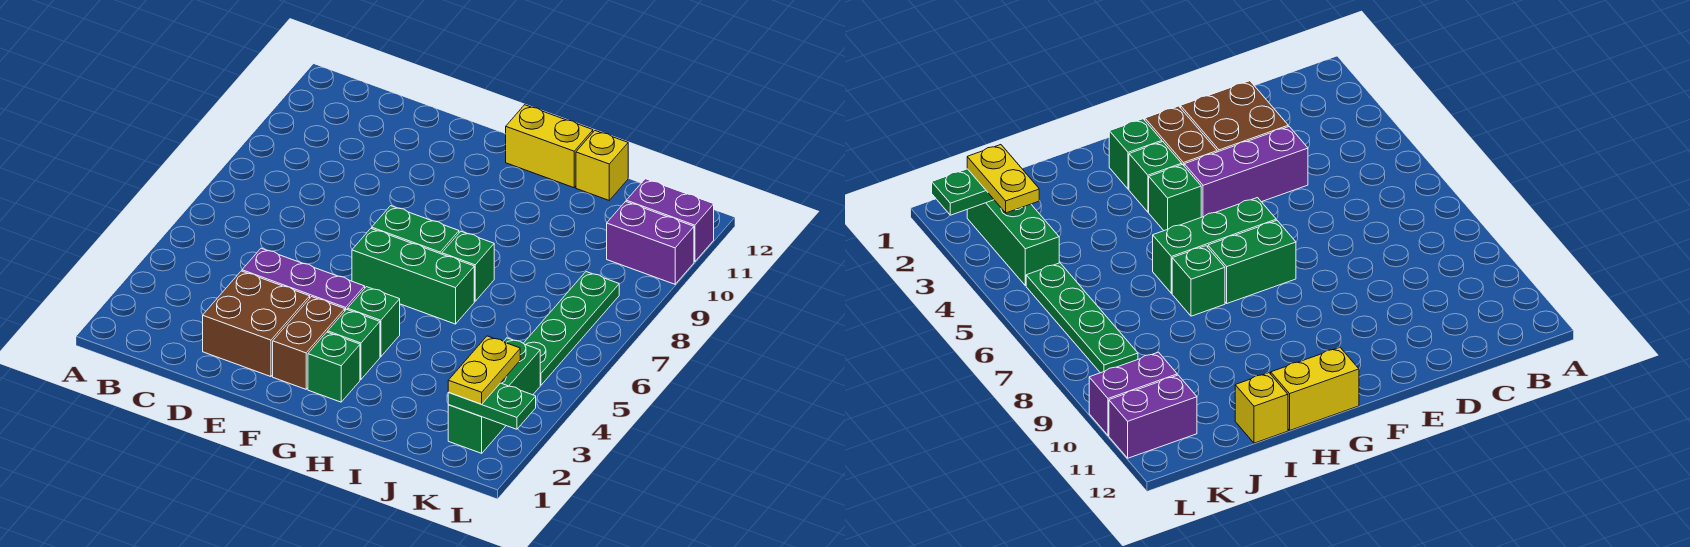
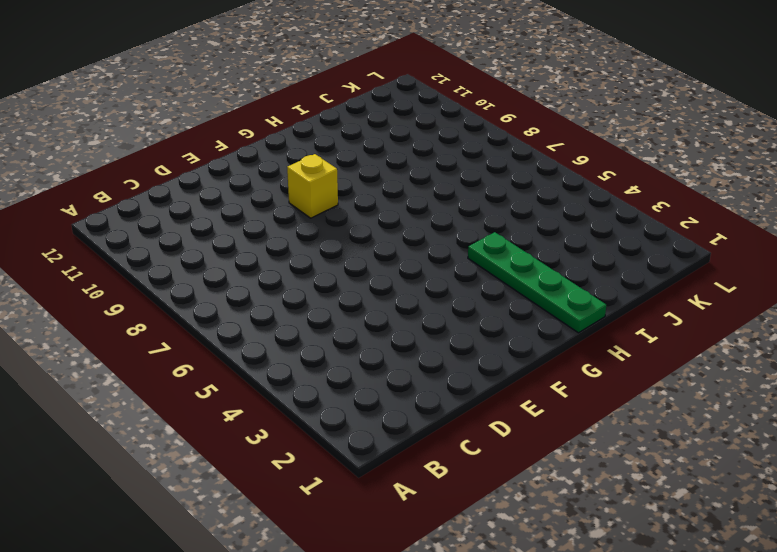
yellow brick F9 level 1 -> yellow brick I12 level 1
green plate H1:H4 level 1 -> green plate K5:K8 level 1
none -> brown brick D2:E3 level 1
none -> purple brick D4:F4 level 1
none -> brown brick F2:F3 level 1

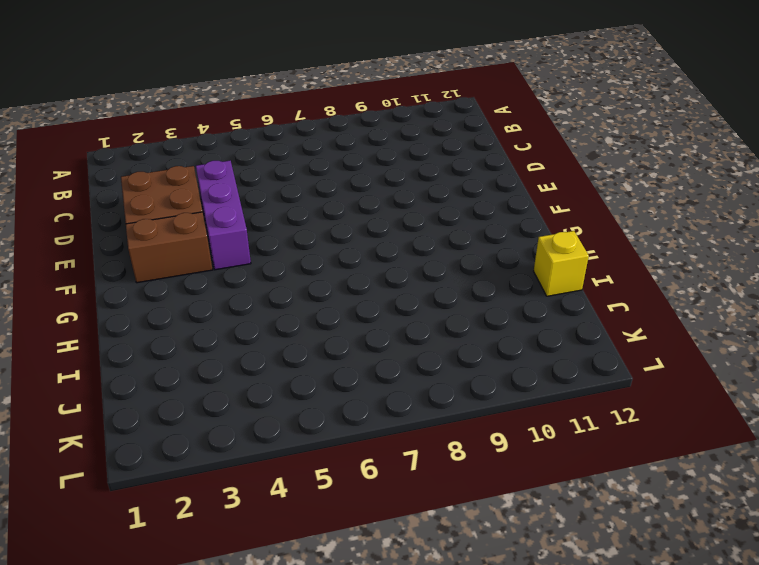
none -> green brick F6:H6 level 1
none -> green brick F7:G7 level 1
none -> green brick G2 level 1

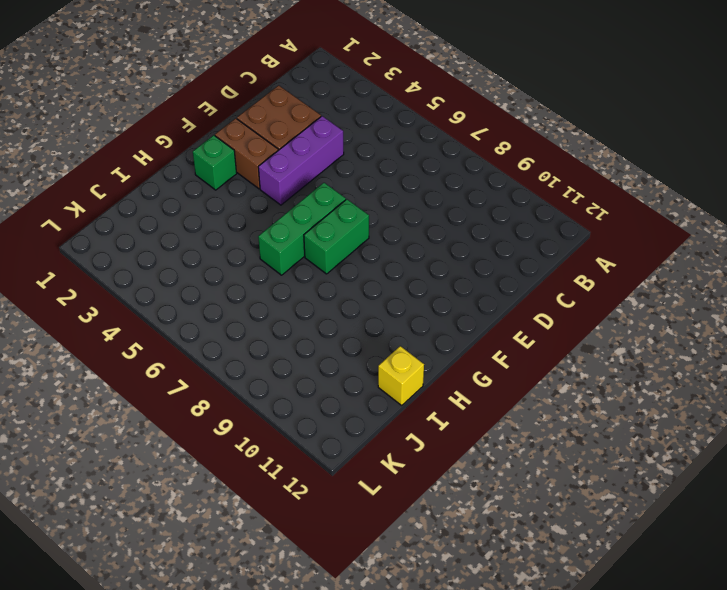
none -> green brick G3 level 1
none -> green brick G4 level 1
none -> yellow brick G12:H12 level 1

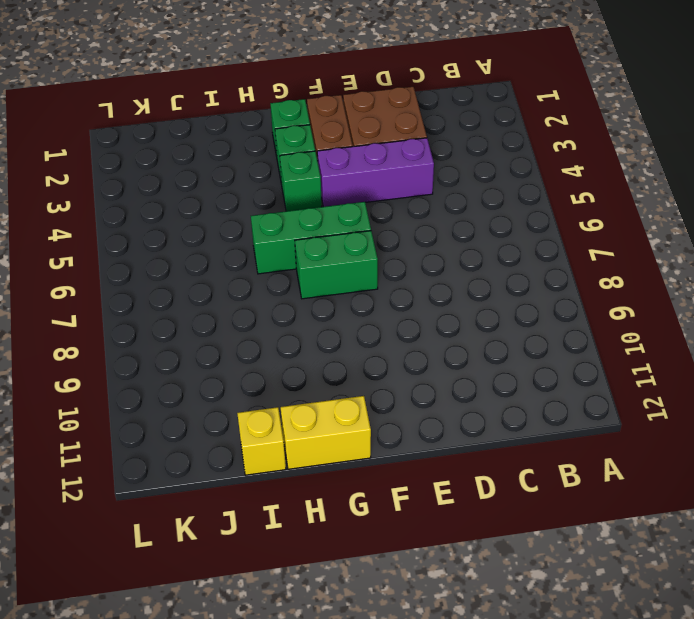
none -> green brick H7 level 1
none -> green brick K2:K4 level 1
none -> green plate K5:K8 level 1

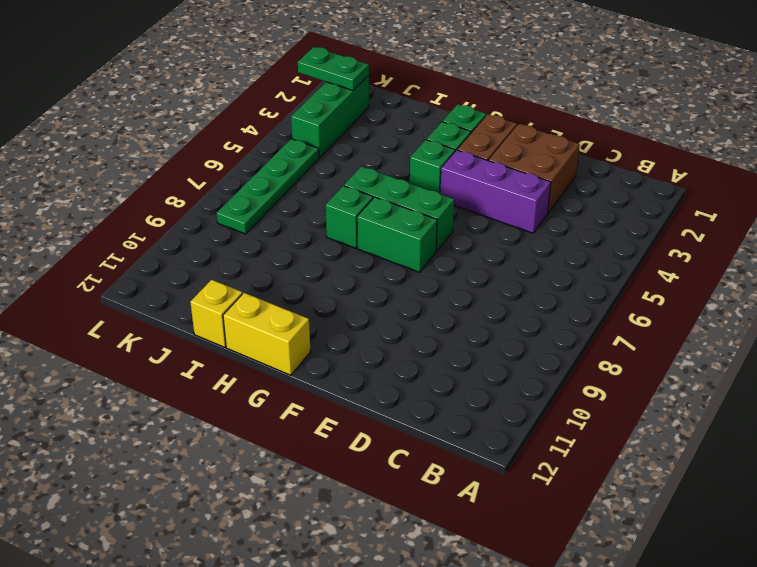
none -> purple brick K10:L10 level 1
none -> purple brick K11:L11 level 1
none -> yellow plate K2:K3 level 3

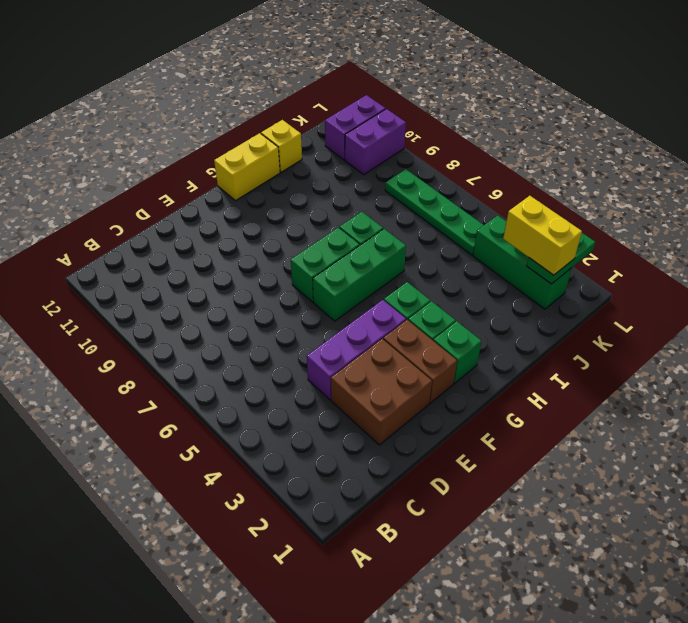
yellow brick K2:K3 level 3 -> yellow plate K2:K3 level 3

